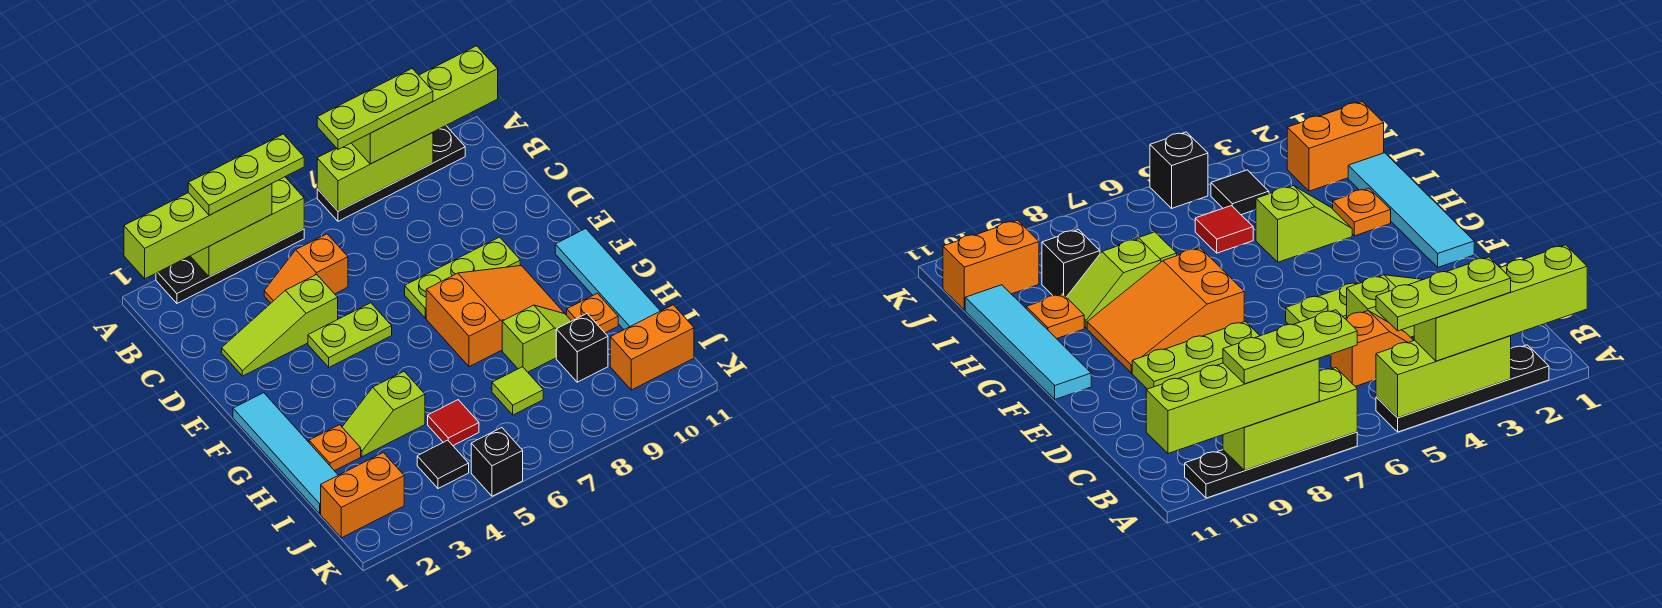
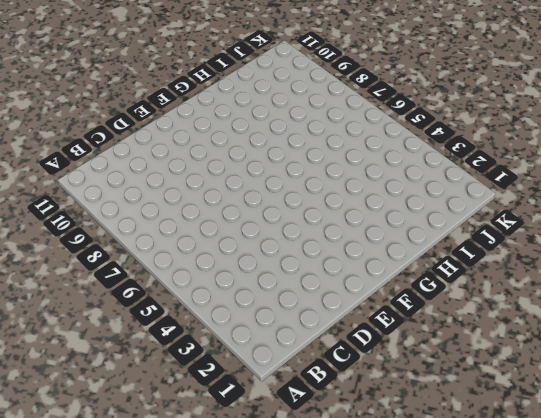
none -> black plate A2:A5 level 1
none -> black plate A7:A10 level 1
none -> orange slope C4:C5 level 1 top 5

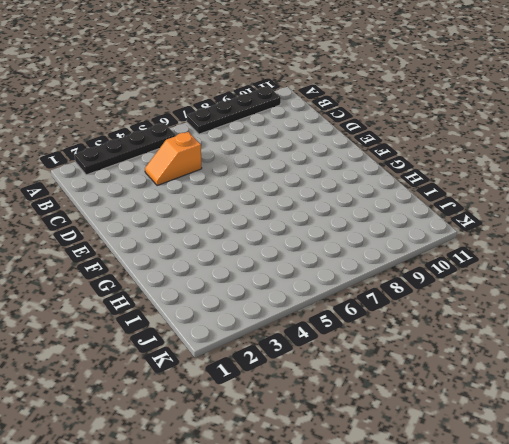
none -> lime slope D2:D4 level 1 top 4
none -> lime plate E4:E5 level 1
none -> lime plate E7:E9 level 1

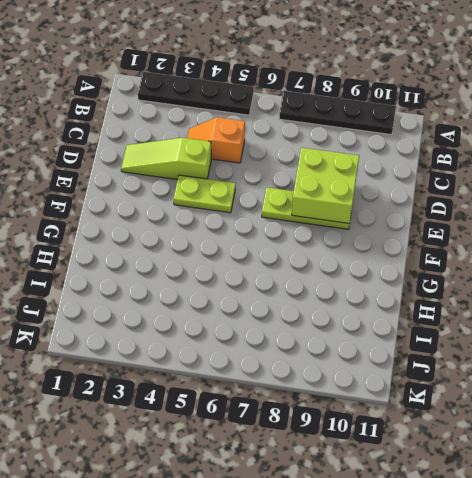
lime brick D8:E9 level 2 -> none
none -> cyan tile F1:I1 level 1
none -> orange slope F7:G9 level 1 top 7
none -> cyan tile F11:I11 level 1

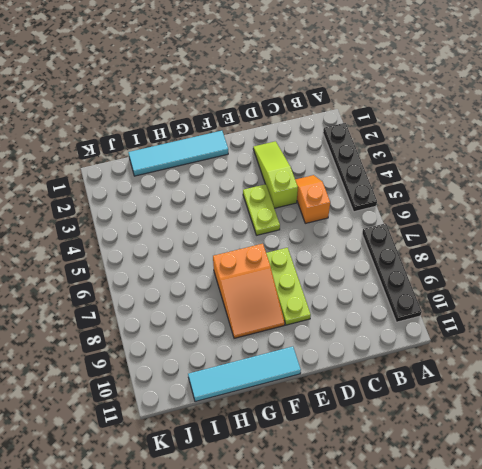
none -> orange plate H2 level 1
none -> lime slope H3:H4 level 1 top 4
none -> lime slope H8:H9 level 1 top 8

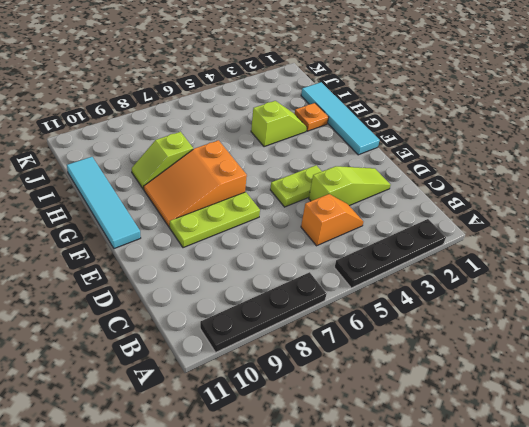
none -> orange plate H10 level 1
none -> red tile I5 level 1
none -> lime tile I7 level 1

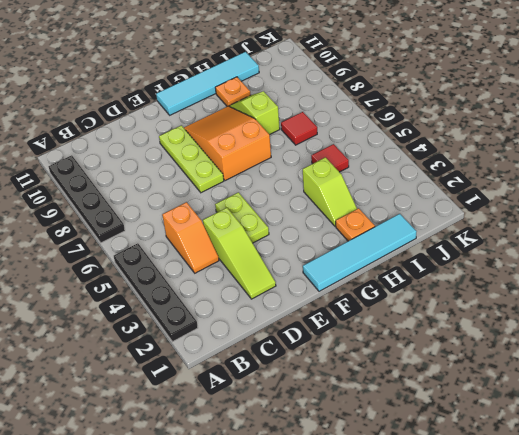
red tile I7 level 1 -> lime tile I7 level 1
none -> black brick I9 level 1
none -> orange brick J1:J2 level 1
none -> black tile J4 level 1

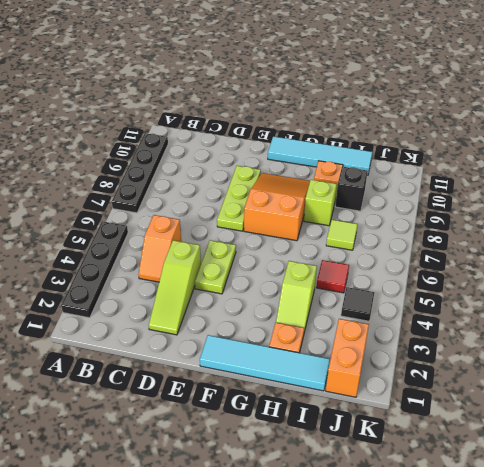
none -> orange brick J10:J11 level 1
none -> black brick K5 level 1
none -> lime brick A3:A5 level 2

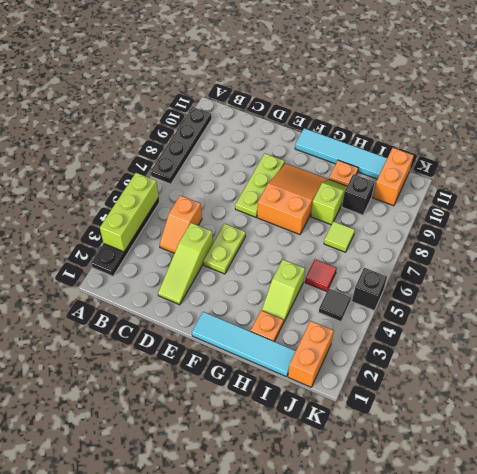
none -> lime brick A7:A9 level 2
none -> lime brick A1:A4 level 3
none -> lime brick A8:A11 level 3

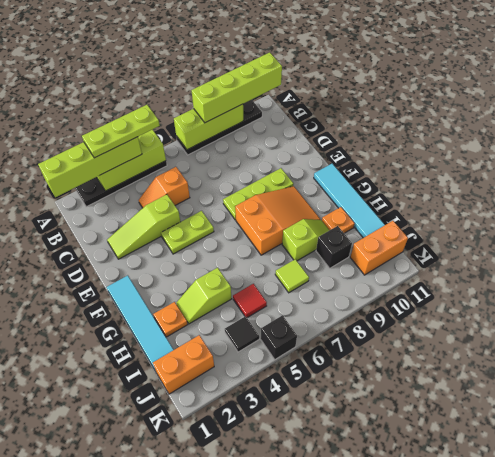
none -> lime plate A7:A9 level 4

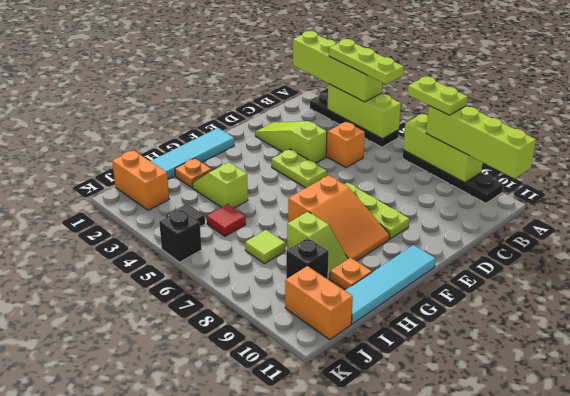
lime plate A7:A8 level 4 -> lime plate A7:A9 level 4

